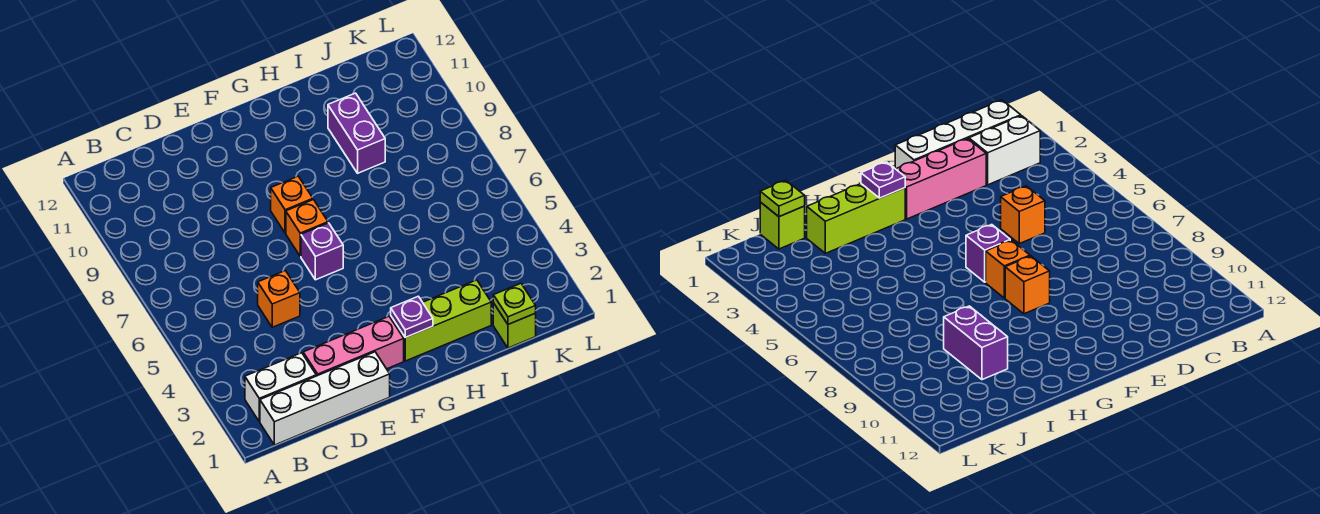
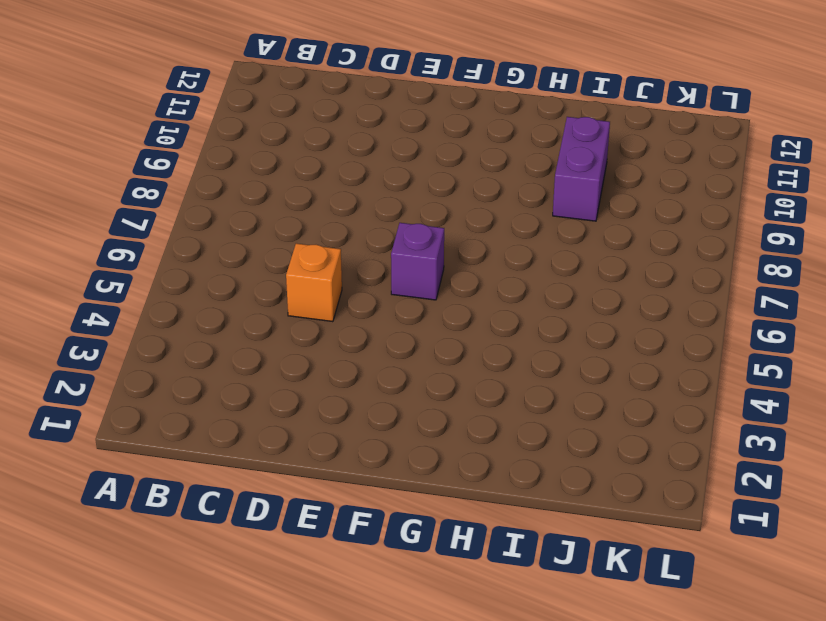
none -> white brick B1:E1 level 1
none -> white brick B2:C2 level 1
none -> pink brick D2:F2 level 1

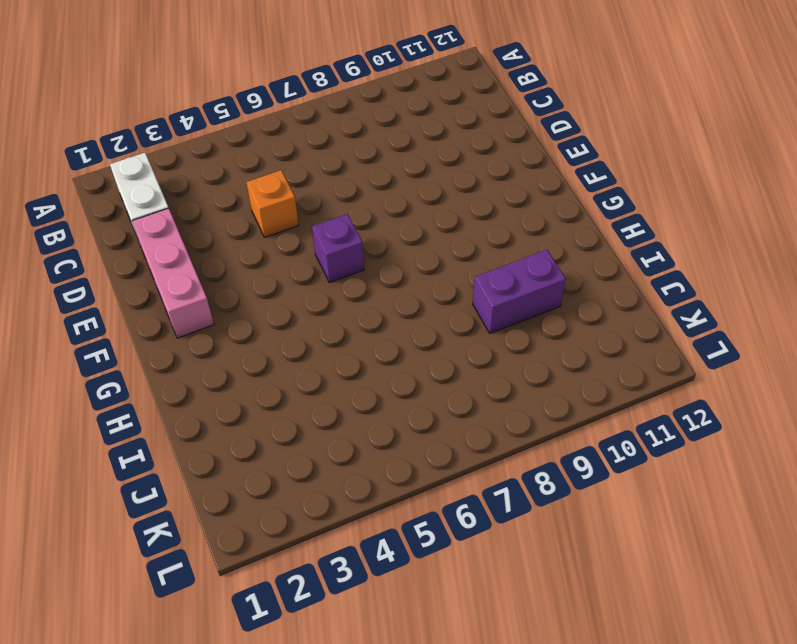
none -> white brick B1:E1 level 1
none -> orange brick F7 level 1
none -> orange brick F8 level 1

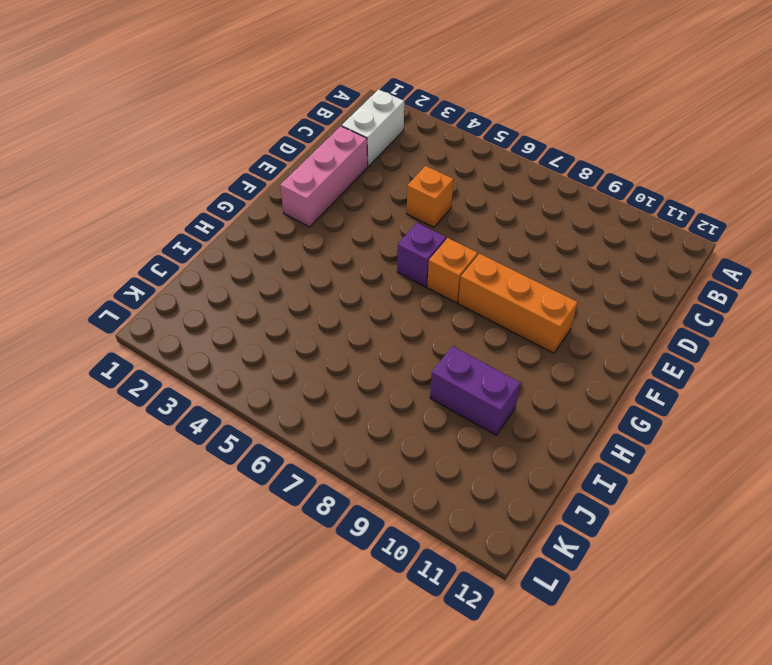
orange brick F8:F10 level 1 -> orange brick F8 level 1
none -> white brick B1:E1 level 1
none -> lime brick G2:I2 level 1
none -> lime brick J1 level 1

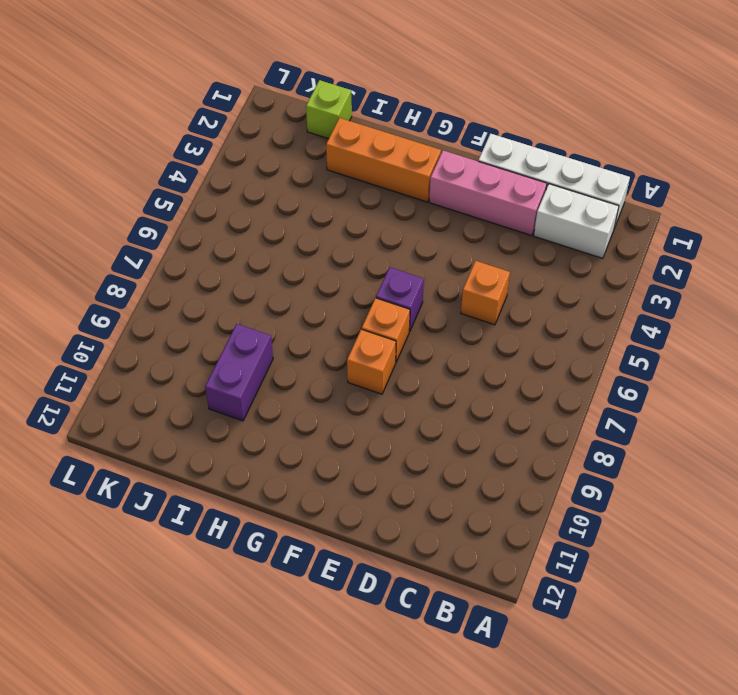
orange brick G2:I2 level 1 -> lime brick G2:I2 level 1
none -> purple plate G2 level 2
none -> lime plate J1 level 2

